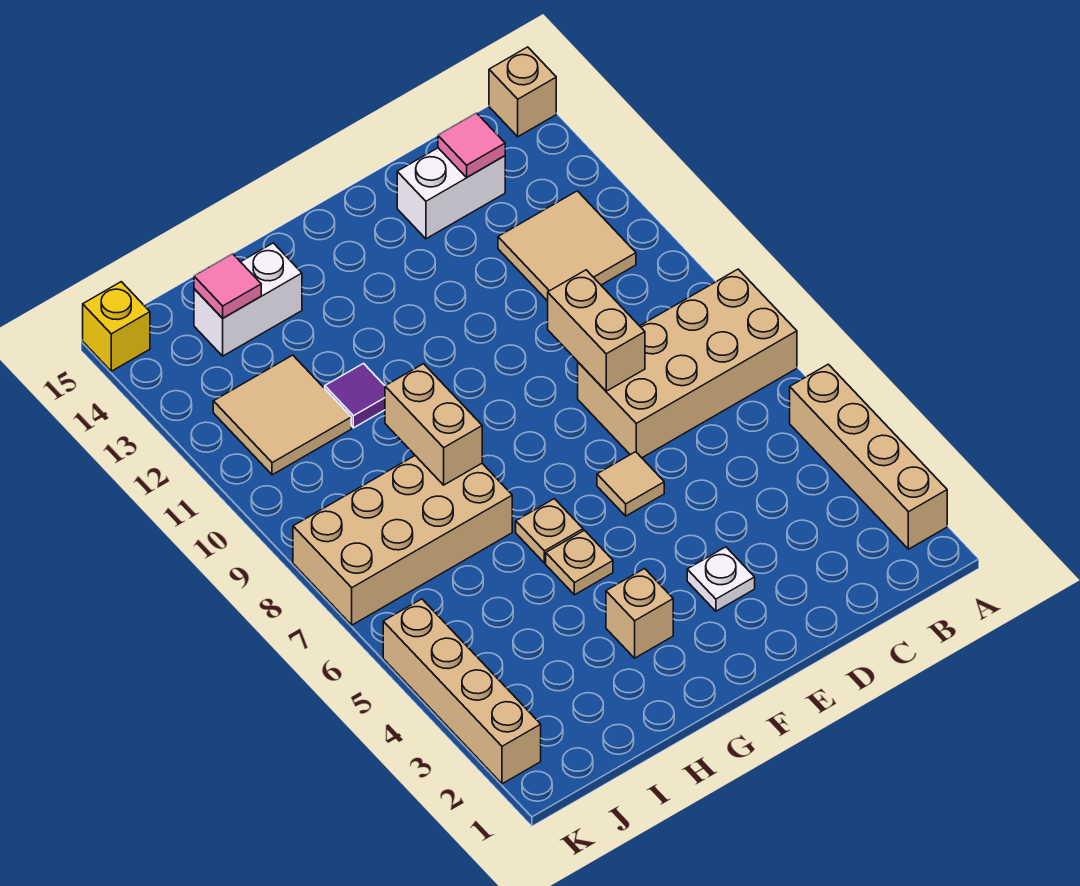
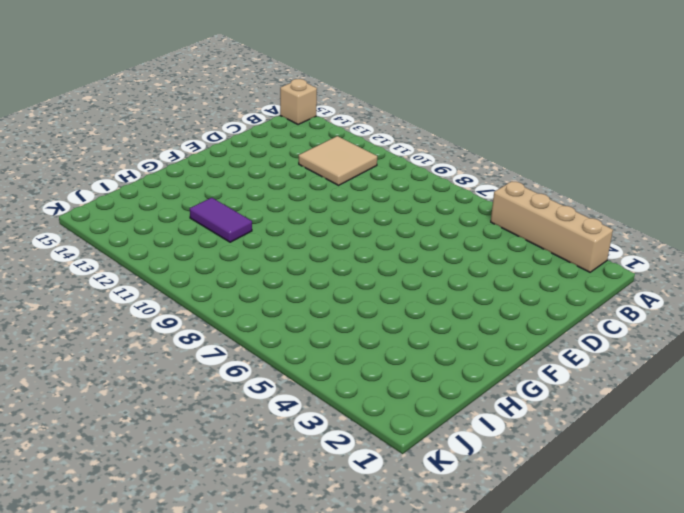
purple tile H11:H12 level 1 -> purple tile H11 level 1
none -> tan brick A7:D8 level 1
none -> white brick C14:D14 level 1
none -> white plate E3 level 1

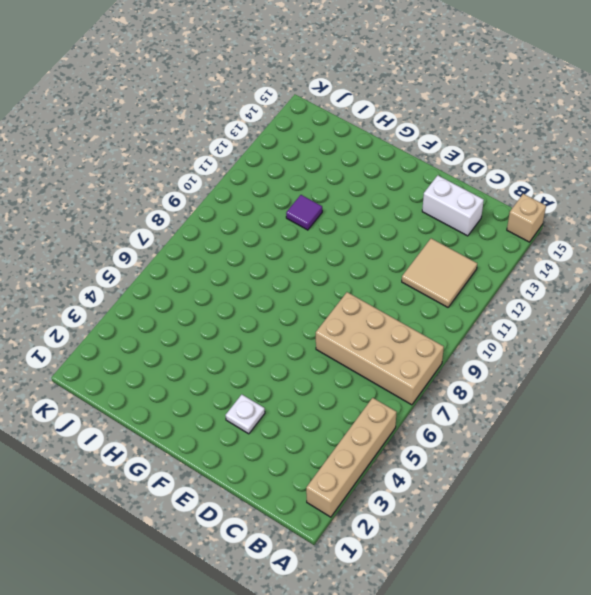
none -> tan tile E6 level 1
none -> tan brick G3 level 1
none -> tan plate G5 level 1

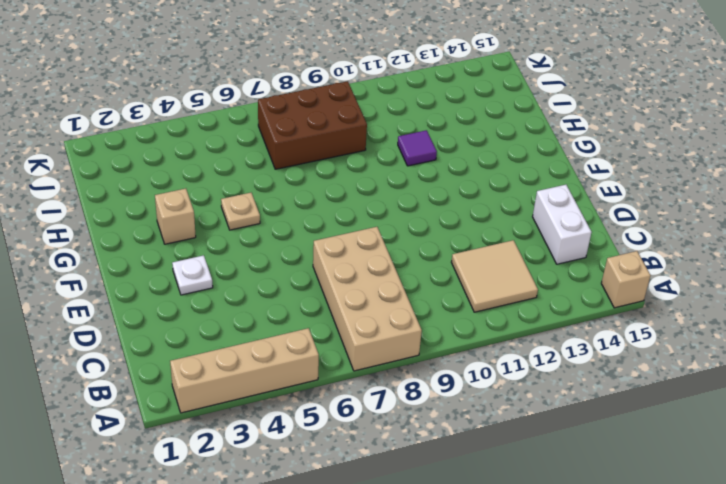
brown brick I7:J9 level 1 -> tan brick H7:K8 level 1
none -> tan tile E6 level 1
none -> tan plate G6 level 1
none -> white brick H14:I14 level 1

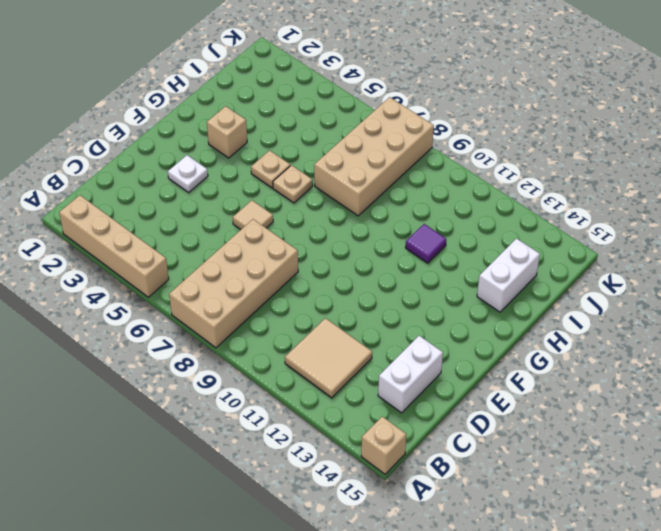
none -> tan tile I11:J12 level 1
none -> tan brick K2:K5 level 1
none -> yellow brick K15 level 1

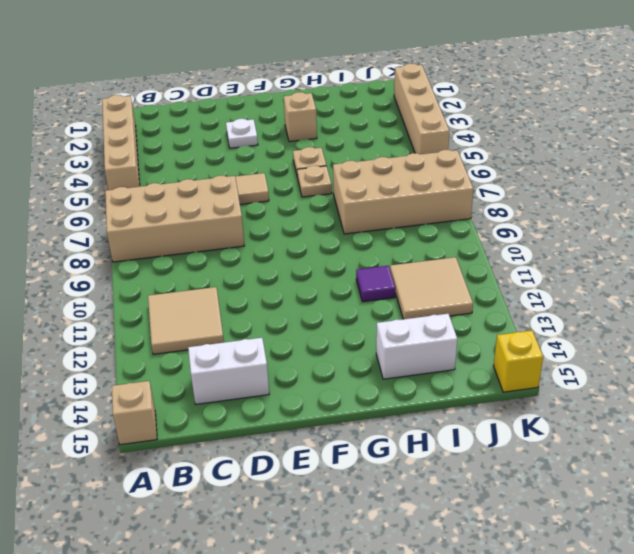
none -> pink tile C14 level 2
none -> tan brick D8:D9 level 2
none -> tan brick H8:H9 level 2

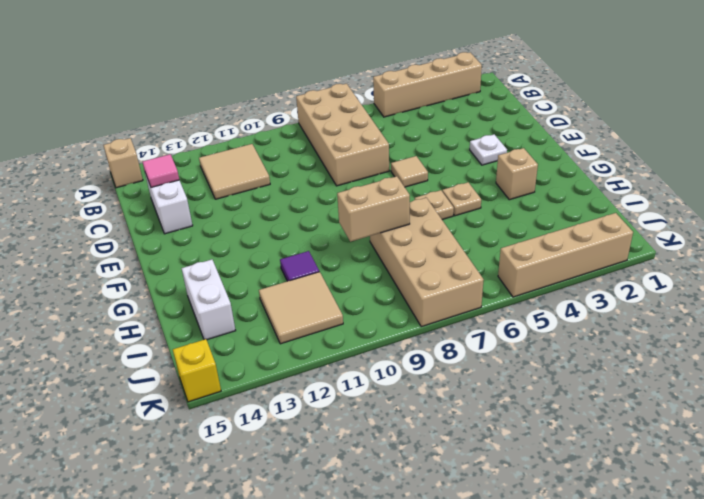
none -> tan brick D8:D9 level 2
none -> pink tile I14 level 2

